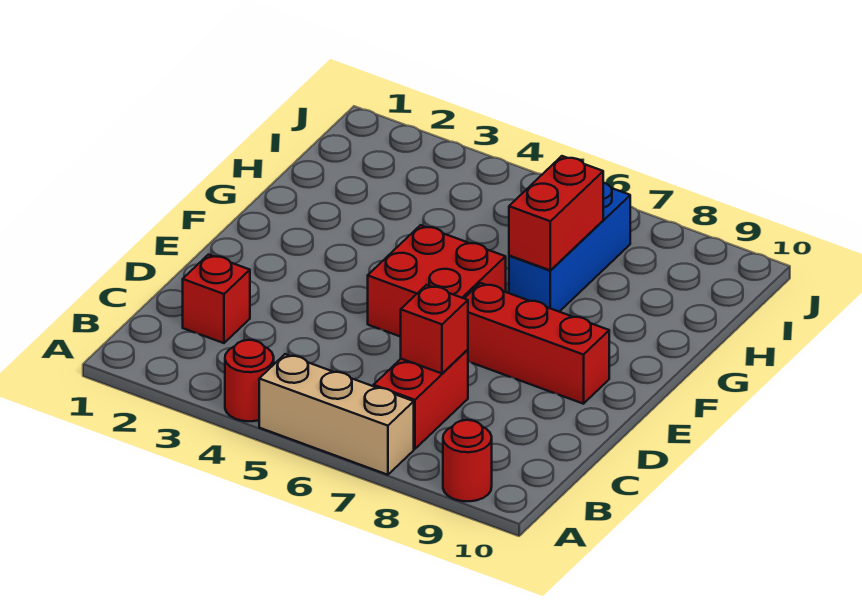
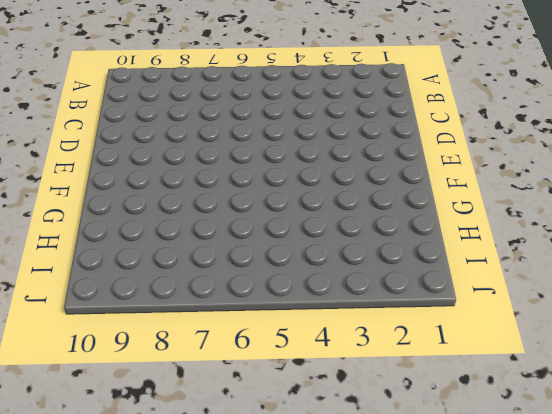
none -> red round brick A4 level 1
none -> tan brick A5:A7 level 1

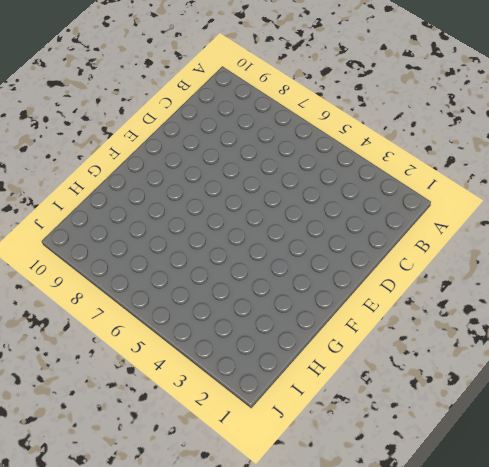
none -> red round brick A4 level 1
none -> tan brick A5:A7 level 1

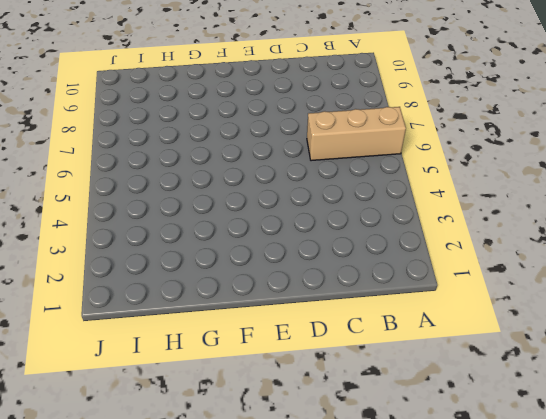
tan brick A6:C6 level 1 -> tan brick A5:A7 level 1
none -> red round brick A4 level 1
none -> red round brick A9 level 1

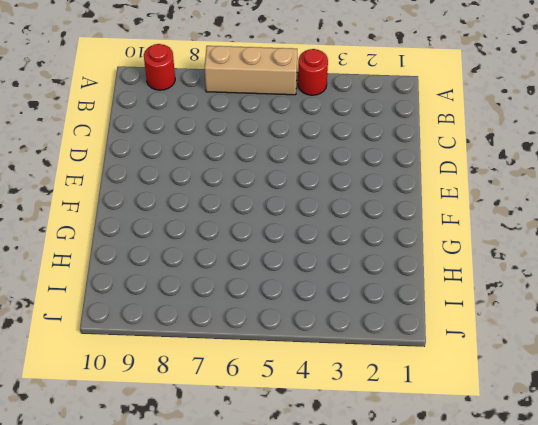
none -> red brick B7:C7 level 1
none -> red brick C2 level 1

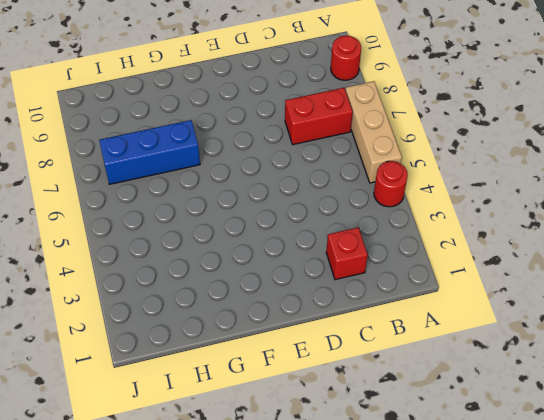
none -> red brick E5:F6 level 1
none -> red brick E7:E9 level 1

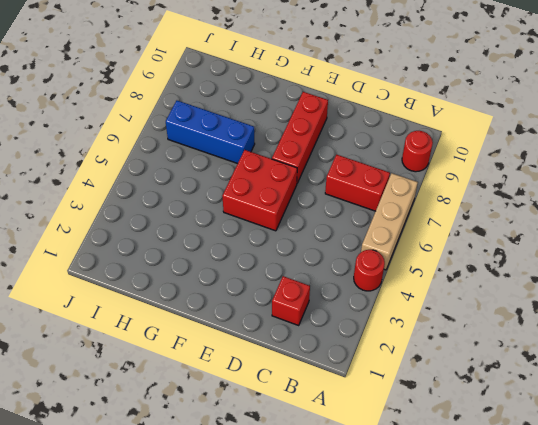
none -> red brick C7 level 2
none -> red brick G7:H7 level 2

